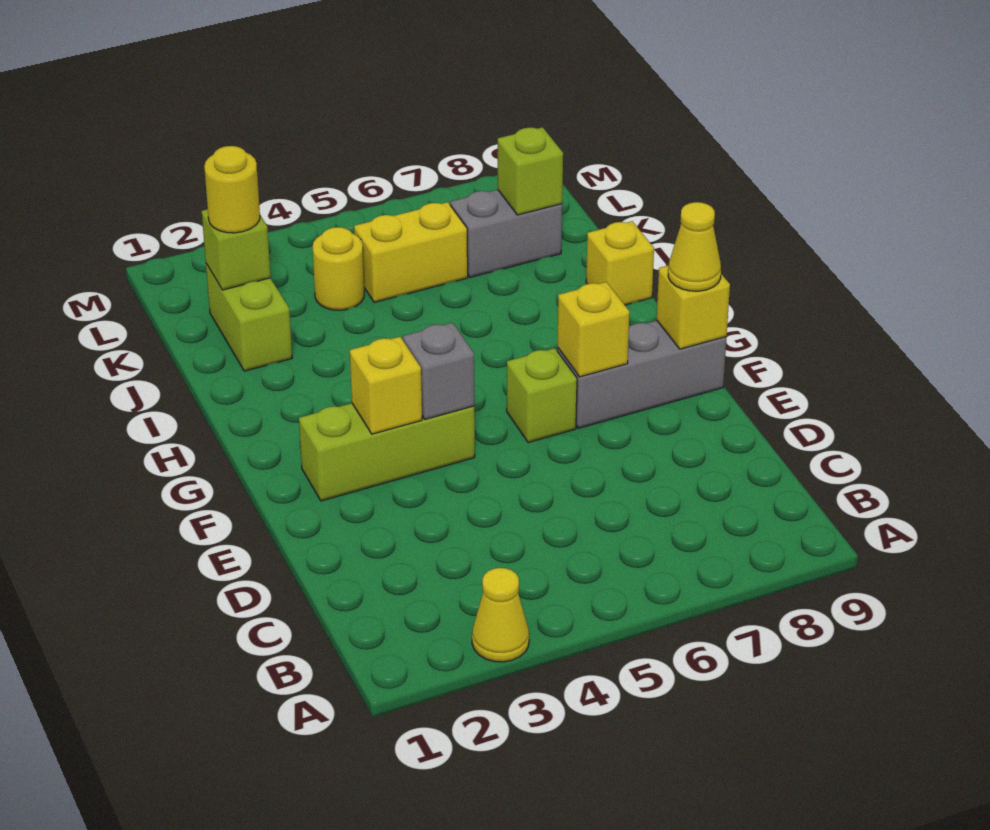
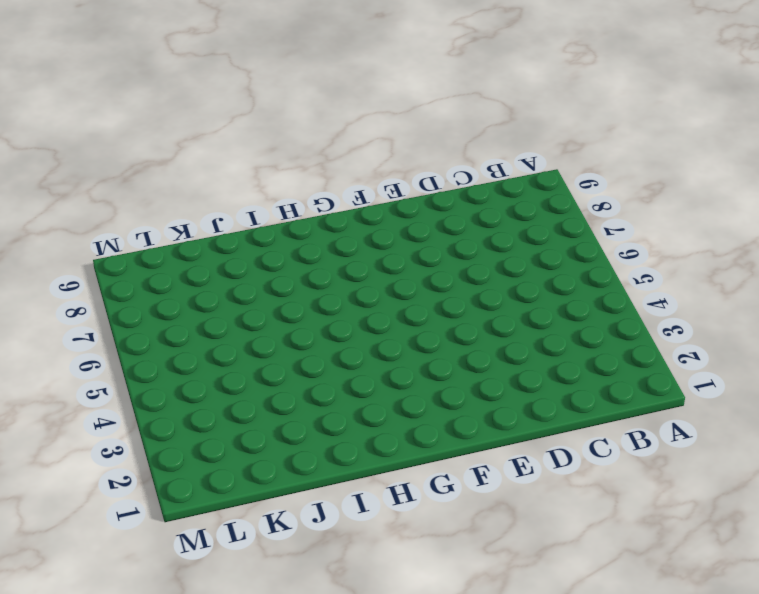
none -> yellow cone A3 level 1
none -> lime brick F2:F4 level 1
none -> lime brick F6 level 1

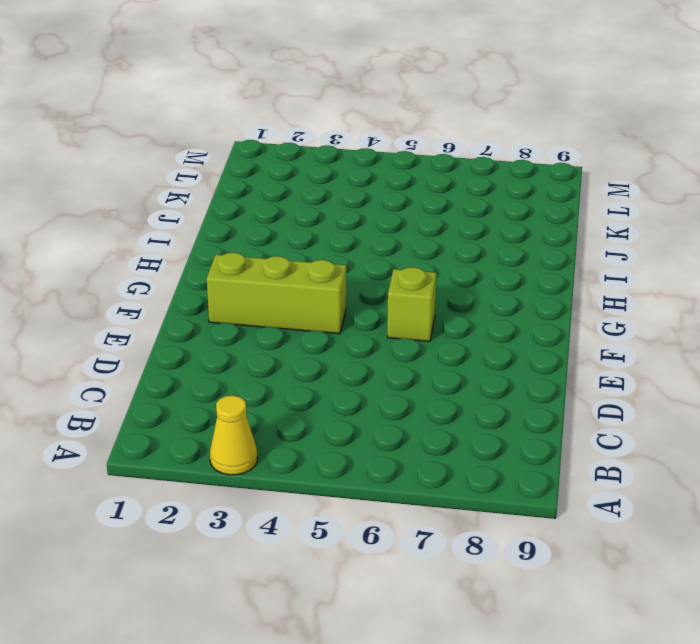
none -> grey brick F7:F9 level 1
none -> yellow brick I9 level 1
none -> lime brick J2:K2 level 1

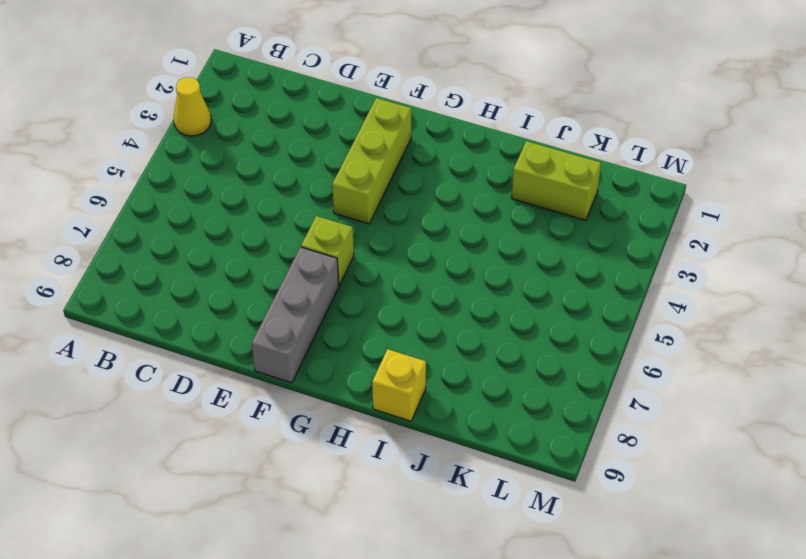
none -> yellow round brick K4 level 1
none -> yellow brick K5:K6 level 1
none -> grey brick K7:K8 level 1

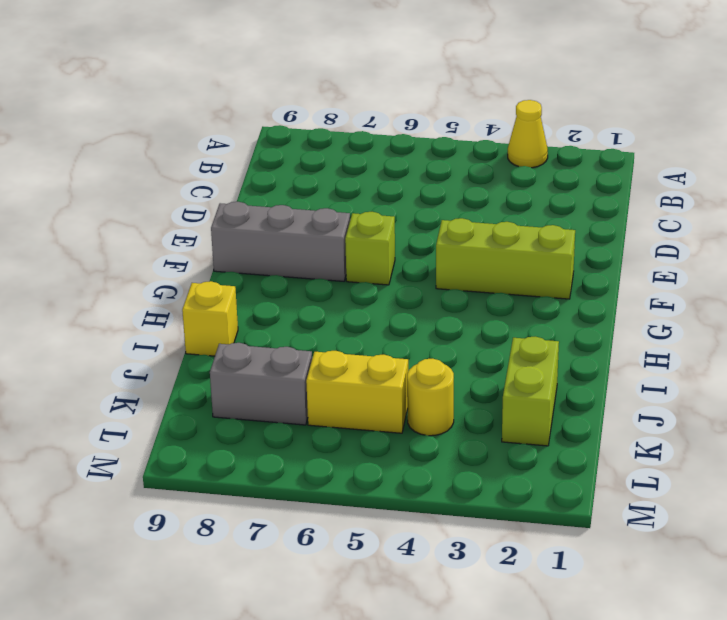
none -> yellow brick F3 level 2
none -> grey brick F4 level 2
none -> yellow brick F7 level 2

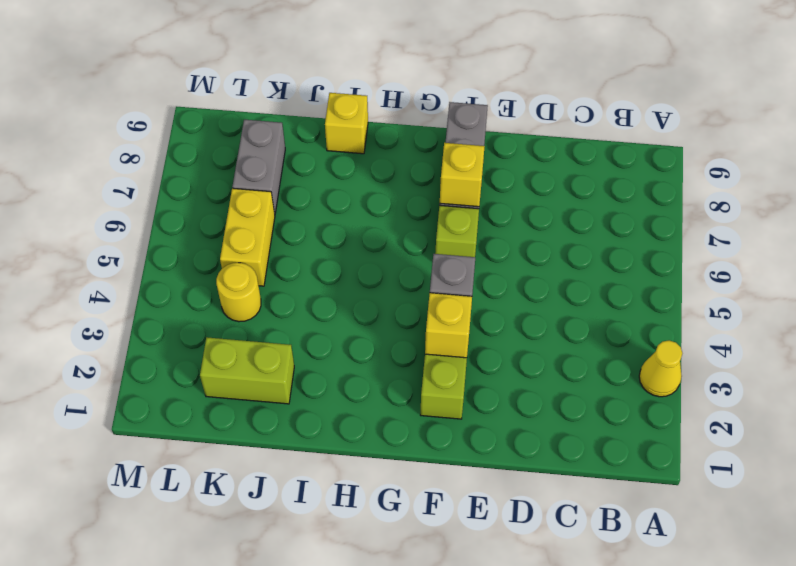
none -> yellow brick F9 level 2
none -> lime brick K2 level 2
none -> lime brick K8 level 2

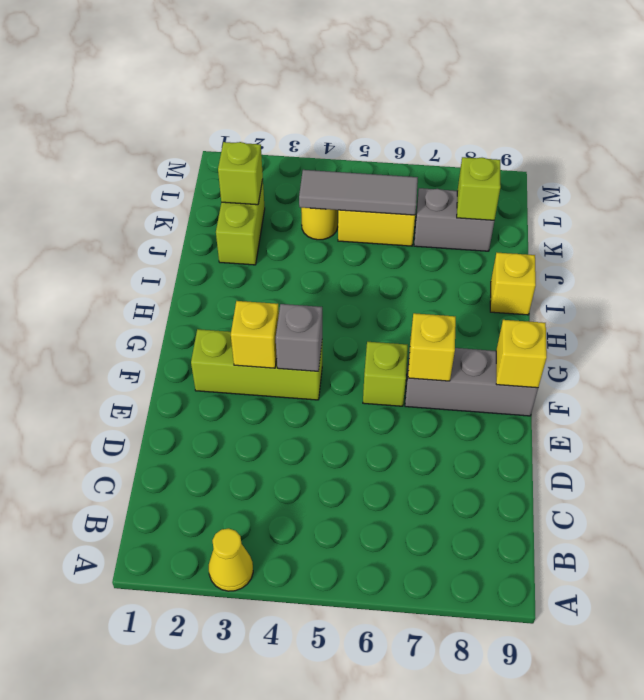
grey tile K4:K6 level 2 -> none
none -> yellow cone F9 level 3
none -> yellow round brick K2 level 3

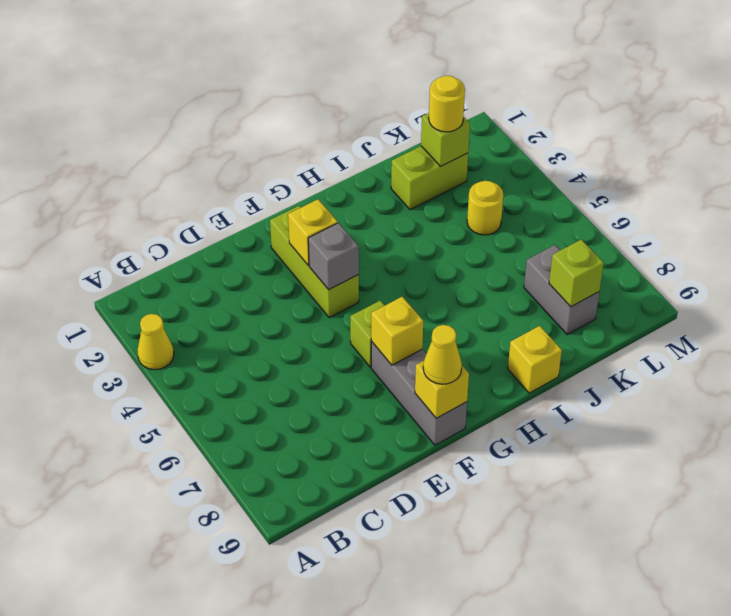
none -> yellow brick K5:K6 level 1

